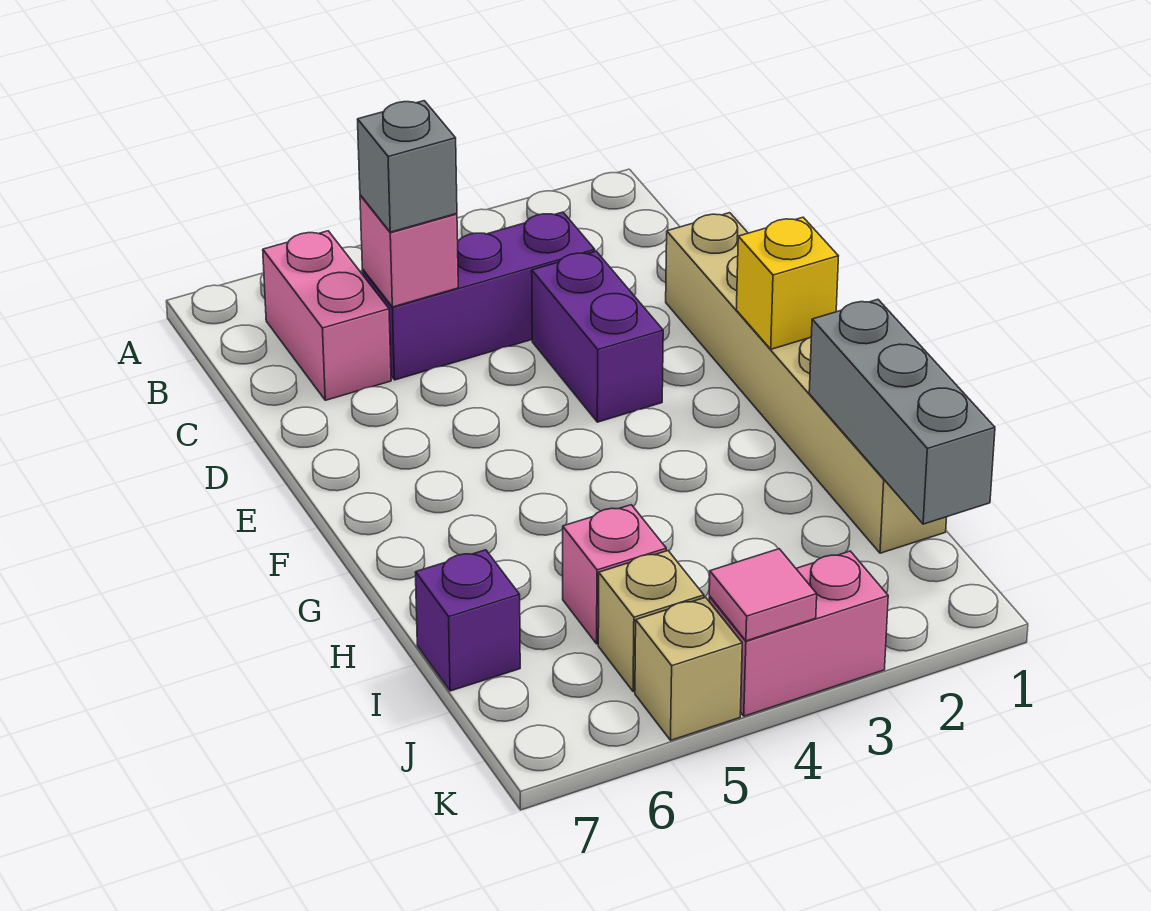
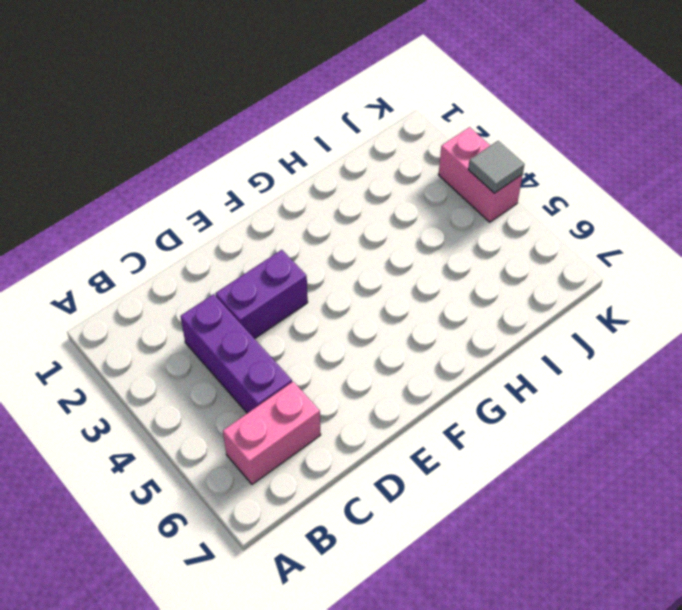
grey tile K4 level 2 -> pink tile K4 level 2
none -> tan brick D1:I1 level 1
none -> pink brick I5 level 1
none -> purple brick I7 level 1

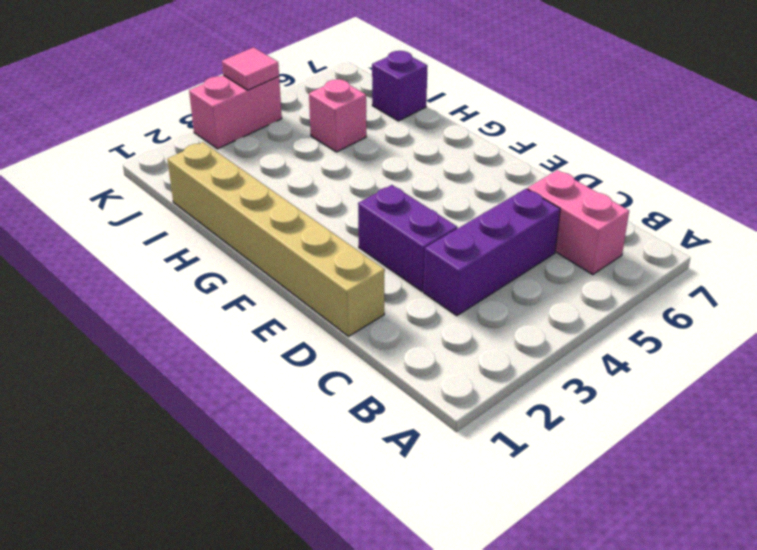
none -> tan brick J5 level 1
none -> tan brick K5 level 1
none -> pink brick C5 level 2

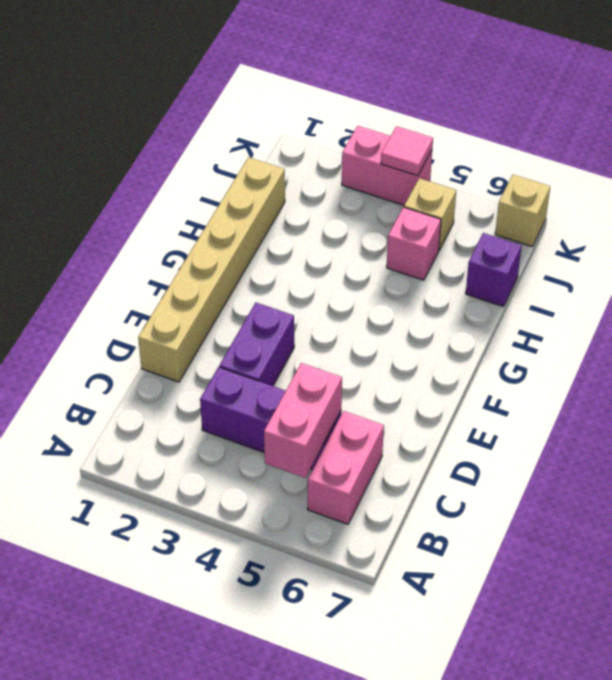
pink brick B5:C5 level 2 -> pink brick C5 level 2
tan brick K7 level 1 -> tan brick K5 level 1
none -> yellow brick F1 level 2
none -> grey brick H1:J1 level 2
none -> grey brick C5 level 3

